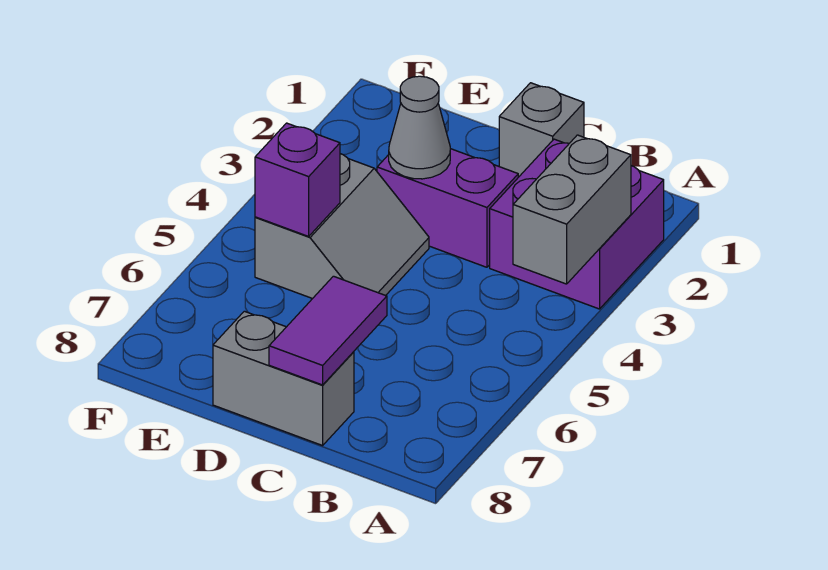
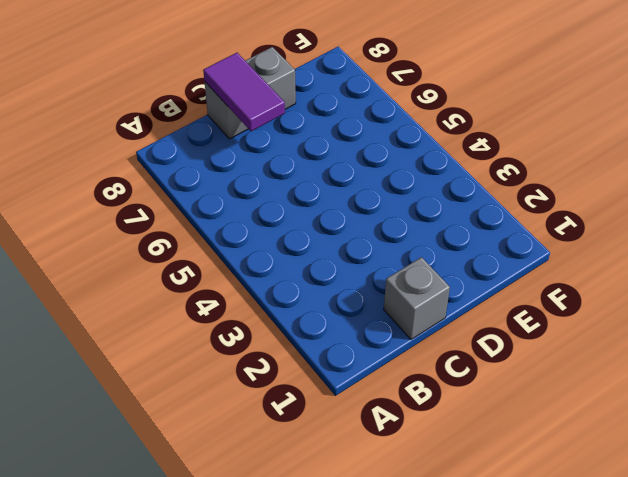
none -> purple brick A2:B3 level 1
none -> purple brick C3:D3 level 1

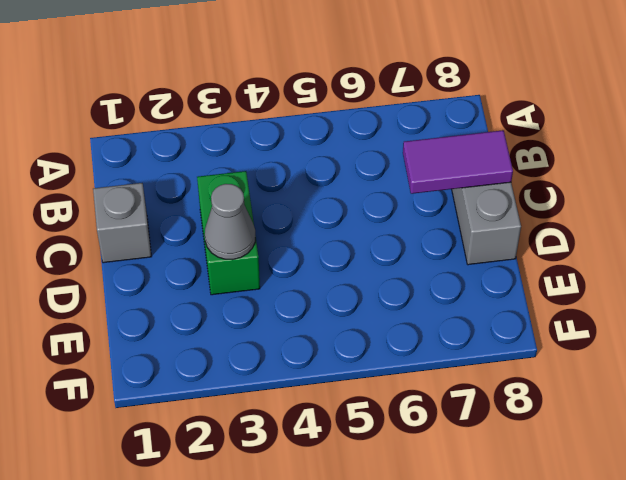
green brick C3:D3 level 1 -> purple brick C3:D3 level 1
none -> purple brick A2:B3 level 1
none -> grey slope D4:E5 level 1 top E

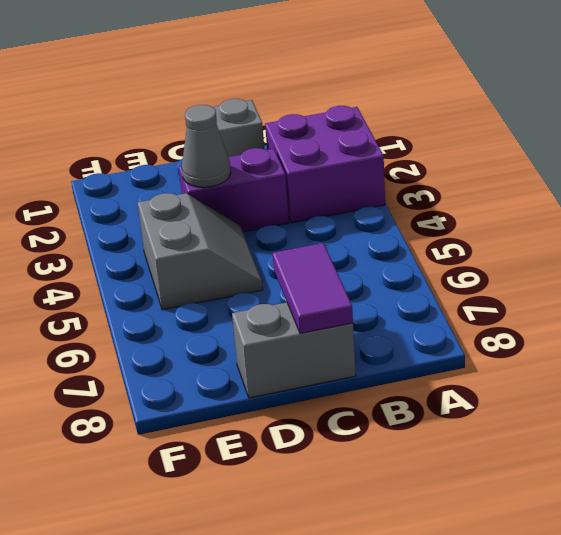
none -> grey brick A3:A4 level 2
none -> purple brick E5 level 2

